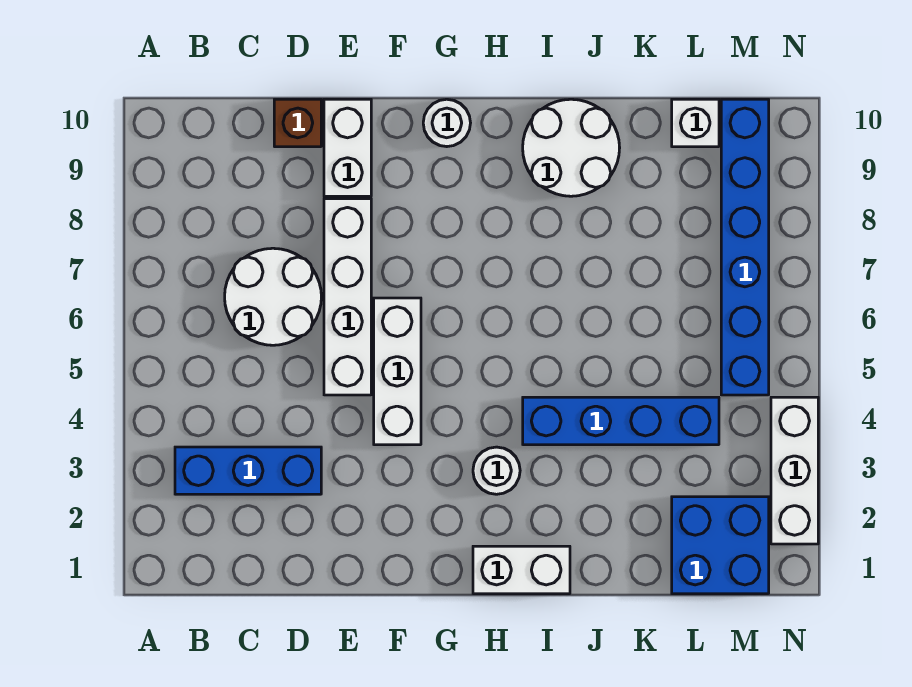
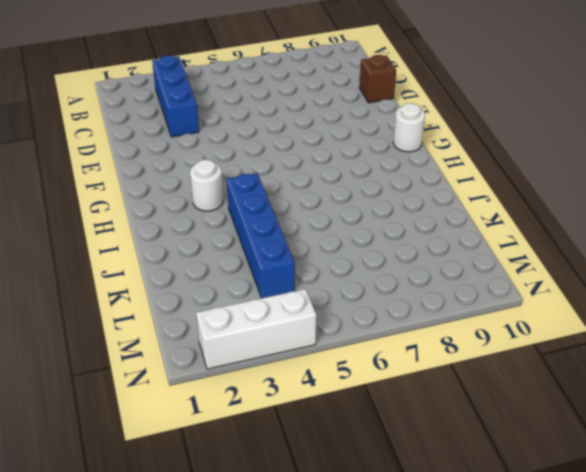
none -> white round brick C6:D7 level 1
none -> white brick E5:E8 level 1
none -> white brick E9:E10 level 1

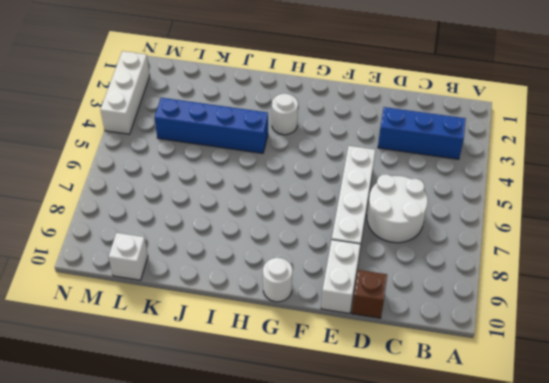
none -> white brick F4:F6 level 1
none -> white brick H1:I1 level 1
none -> white round brick I9:J10 level 1

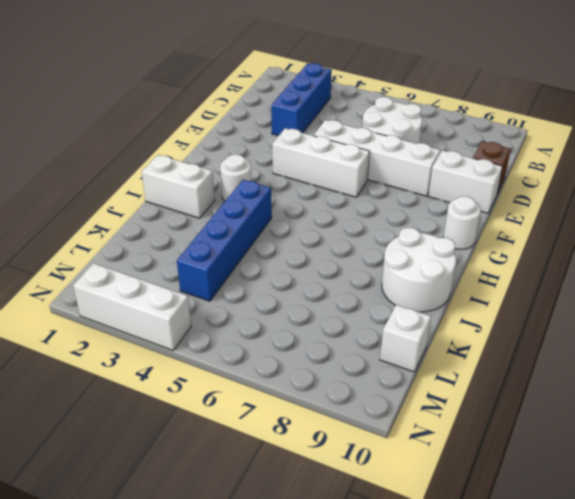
white brick I1:I2 level 1 -> white brick H1:I1 level 1
none -> blue brick L1:M2 level 1
none -> blue brick M5:M10 level 1

